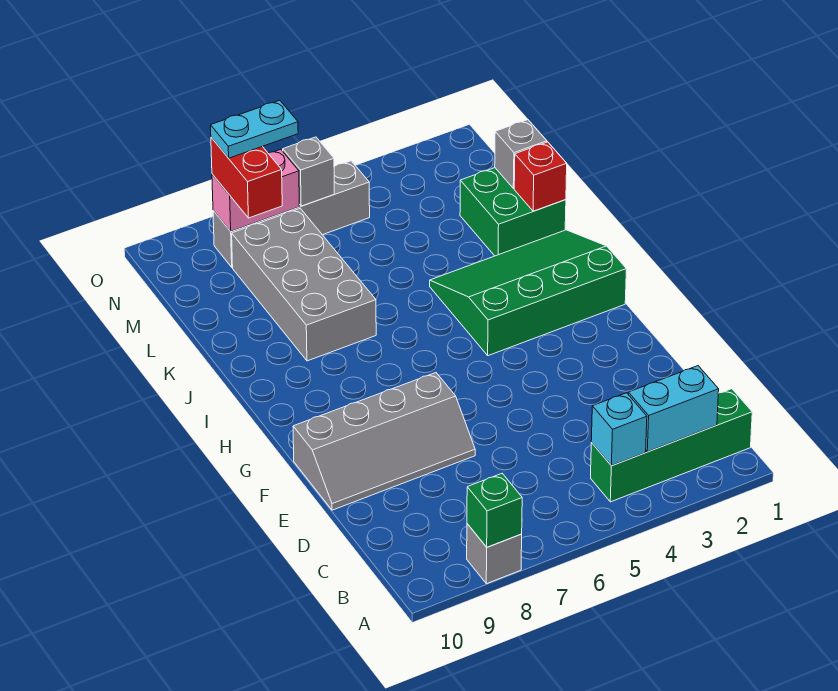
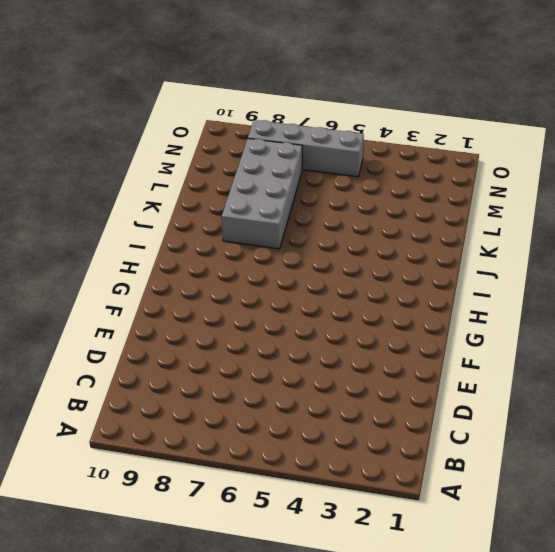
none -> grey brick A8 level 1
none -> green brick B1:B4 level 1
none -> grey slope E7:F10 level 1 top F

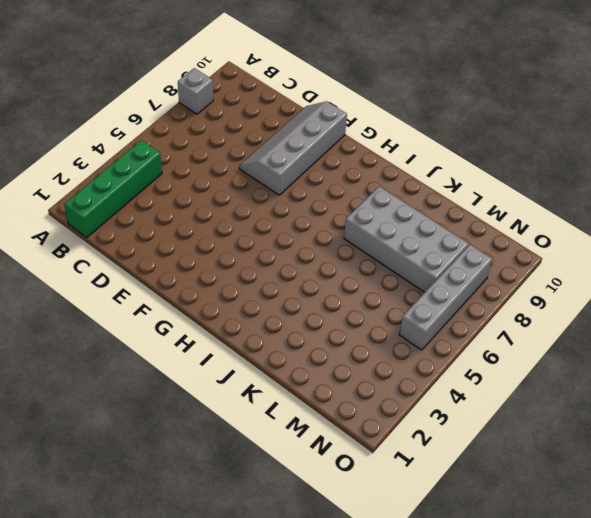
none -> green slope H1:J4 level 1 top H
none -> green brick K1:L2 level 1
none -> green brick A8 level 2

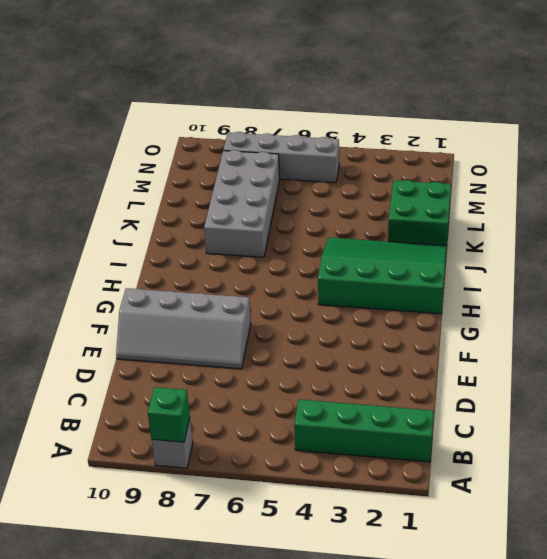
none -> cyan brick B2:B3 level 2
none -> cyan brick B4 level 2
none -> red brick K1 level 2

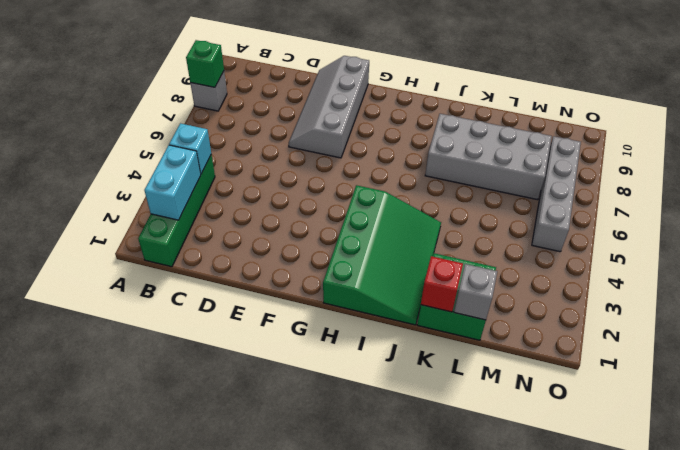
none -> grey brick N6 level 2
none -> pink brick N7:N8 level 2
none -> red brick M8:N8 level 3

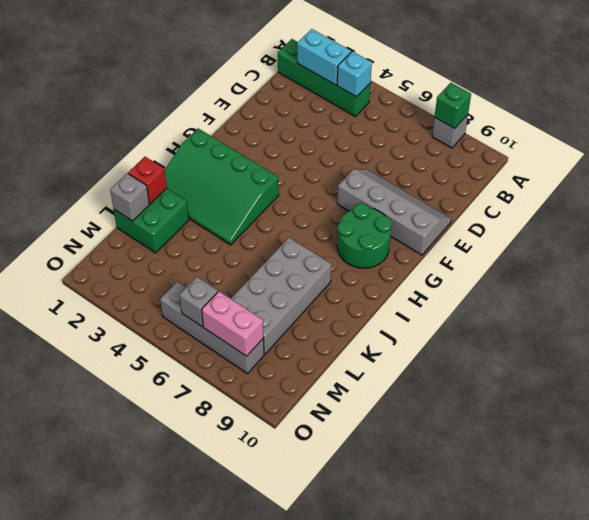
green round brick G8:H9 level 1 -> none
none -> red brick M8:N8 level 3
none -> cyan plate N7:N8 level 4

